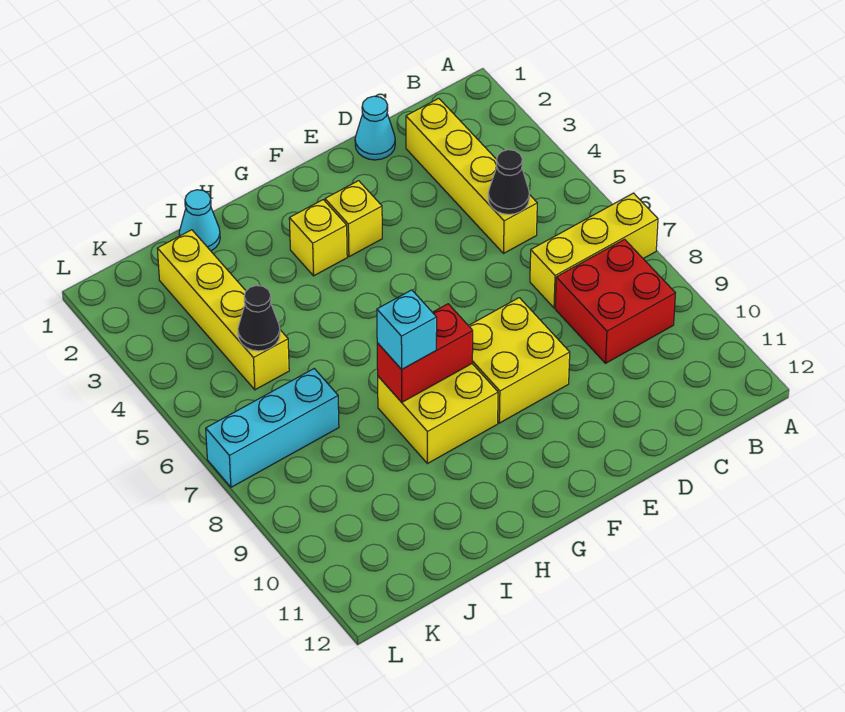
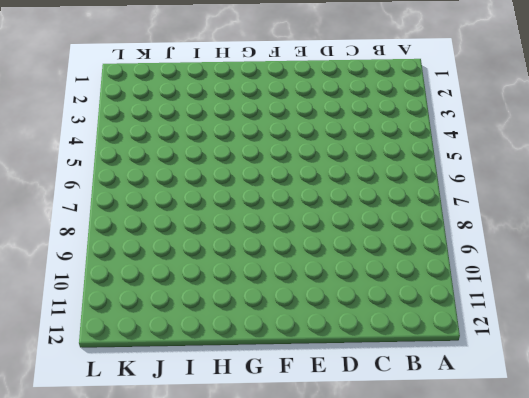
none -> yellow brick A7:C7 level 1
none -> red brick B8:C9 level 1
none -> yellow brick C2:C5 level 1

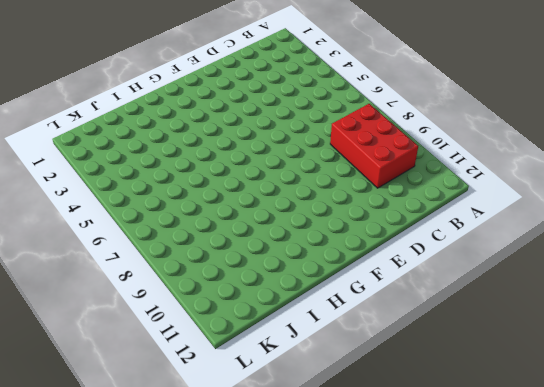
red brick B8:C10 level 1 -> red brick B8:C9 level 1
none -> yellow brick A7:C7 level 1
none -> yellow brick C2:C5 level 1
none -> cyan cone D1 level 1

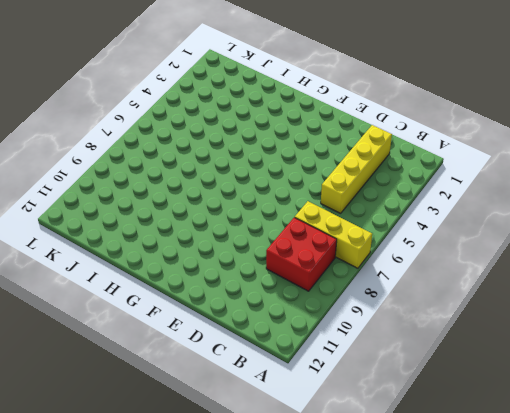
none -> cyan cone D1 level 1
none -> yellow brick E8:F9 level 1
none -> yellow brick F3 level 1

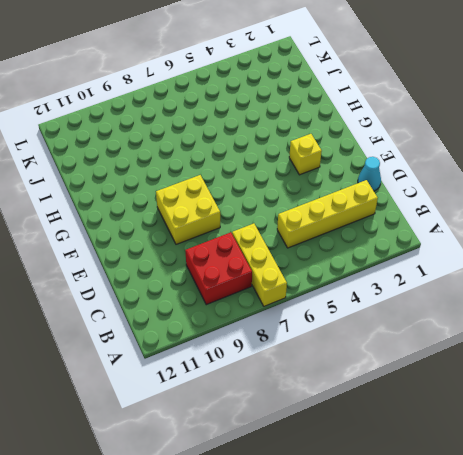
none -> yellow brick G3 level 1
none -> yellow brick G8:H9 level 1
none -> cyan cone I1 level 1

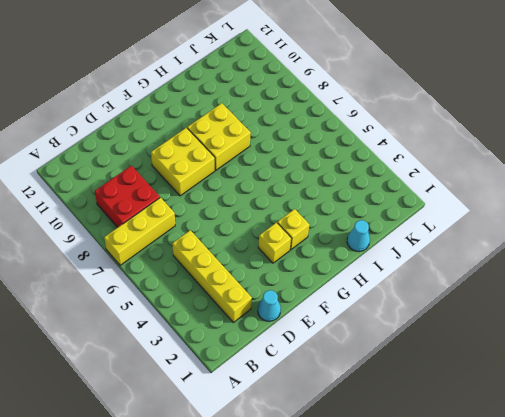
none -> yellow brick J2:J5 level 1
none -> cyan brick J7:L7 level 1
none -> black cone C5 level 2

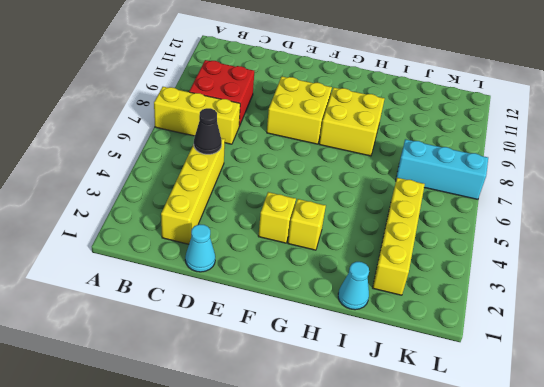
none -> red brick G8:H8 level 2
none -> black cone J5 level 2
none -> cyan brick H8 level 3

